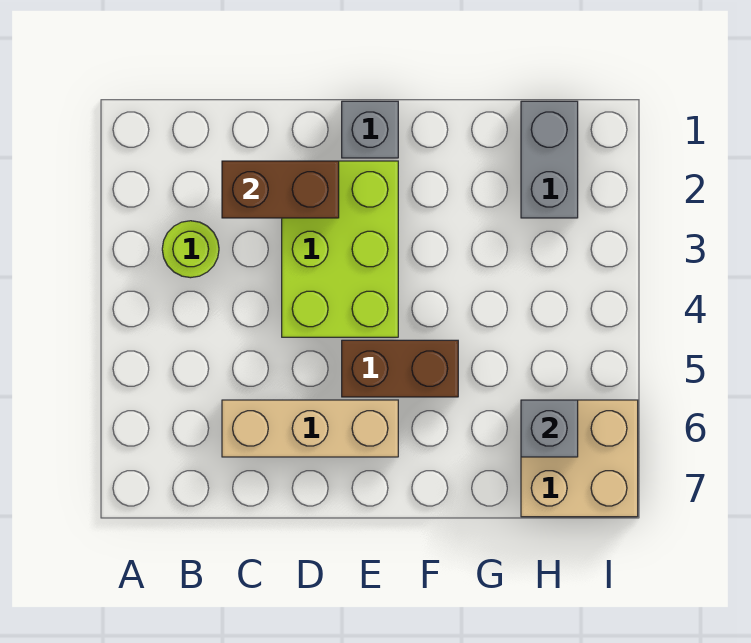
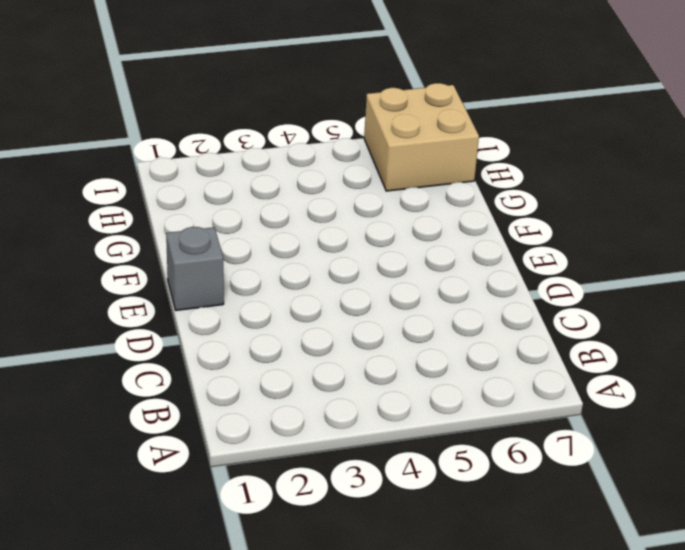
none -> lime round brick B3 level 1
none -> tan brick C6:E6 level 1

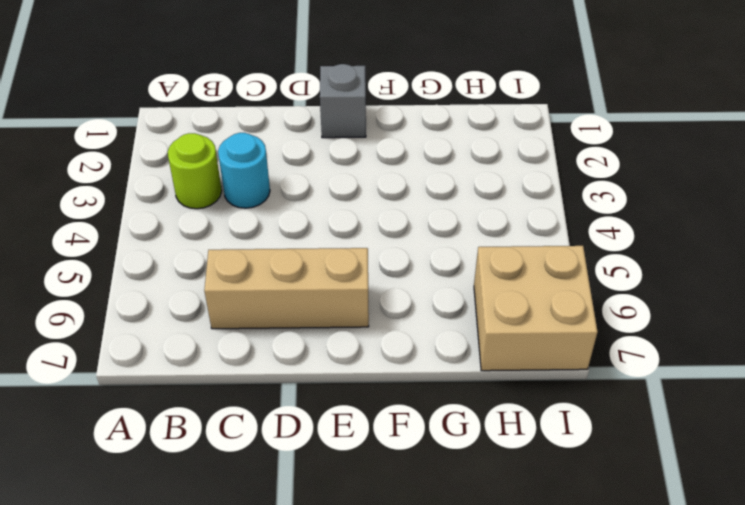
cyan round brick C3 level 1 -> none
none -> lime brick D2:E4 level 1
none -> brown brick E5:F5 level 1

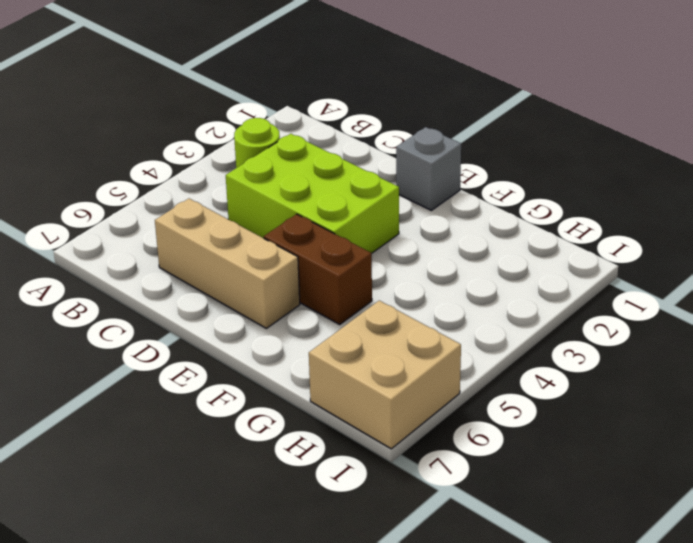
lime brick C3:E4 level 1 -> lime brick D2:E4 level 1
none -> grey brick H1:H2 level 1
none -> brown brick C2:D2 level 2

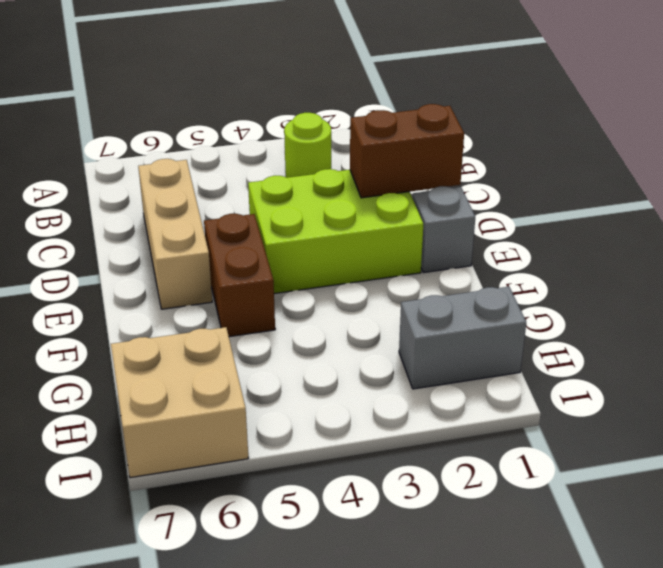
brown brick D1:D2 level 2 -> brown brick C2:D2 level 2
none -> grey brick H6 level 2

